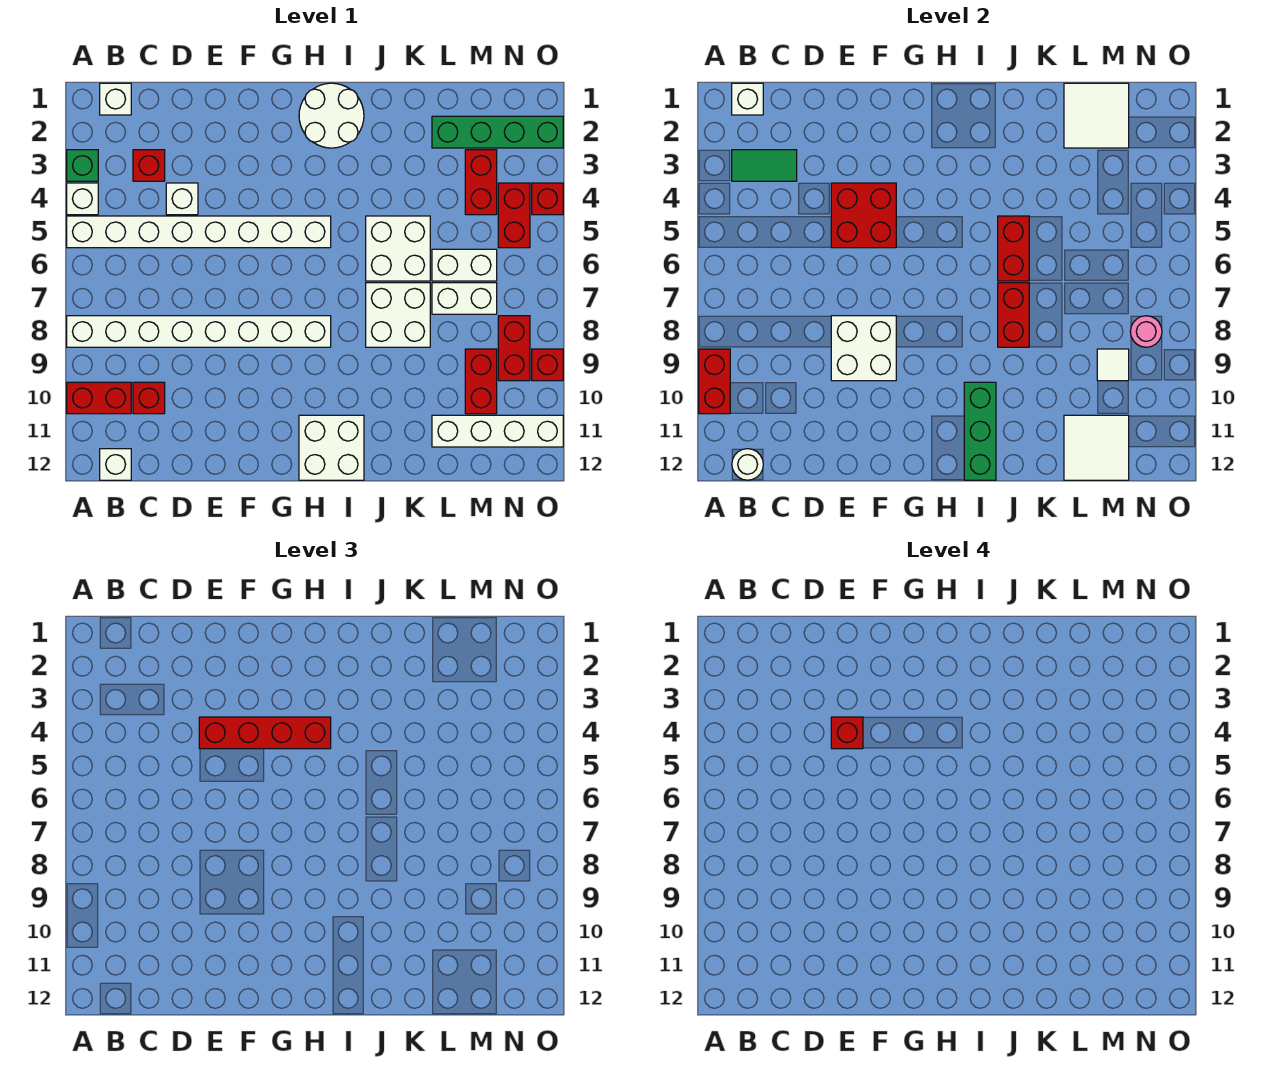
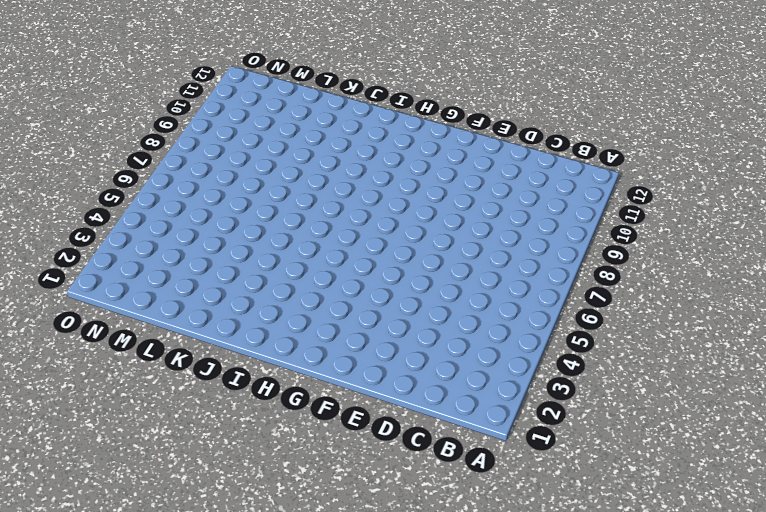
none -> green brick A3 level 1
none -> white brick A4 level 1
none -> white brick A5:H5 level 1
none -> white brick A8:H8 level 1

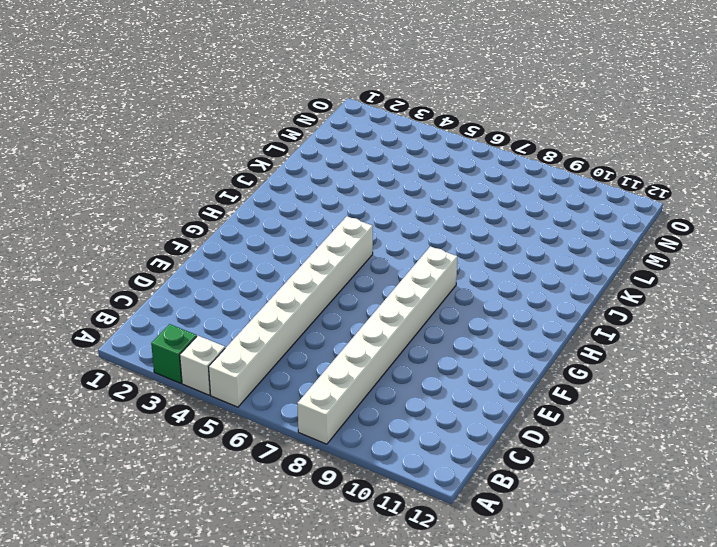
none -> red brick A10:B10 level 1
none -> white brick B1 level 1
none -> white brick B12 level 1
none -> red brick C3 level 1

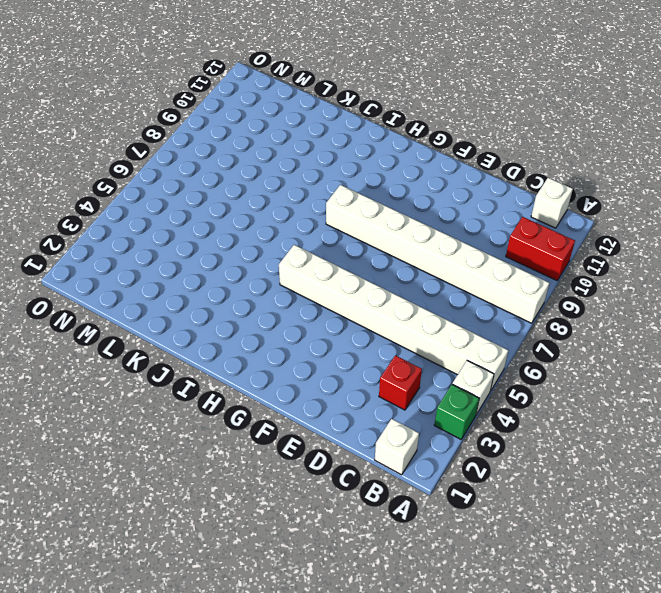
none -> red brick C10 level 1
none -> white brick D4 level 1
none -> white round brick H1:I2 level 1
none -> white brick H11:I12 level 1

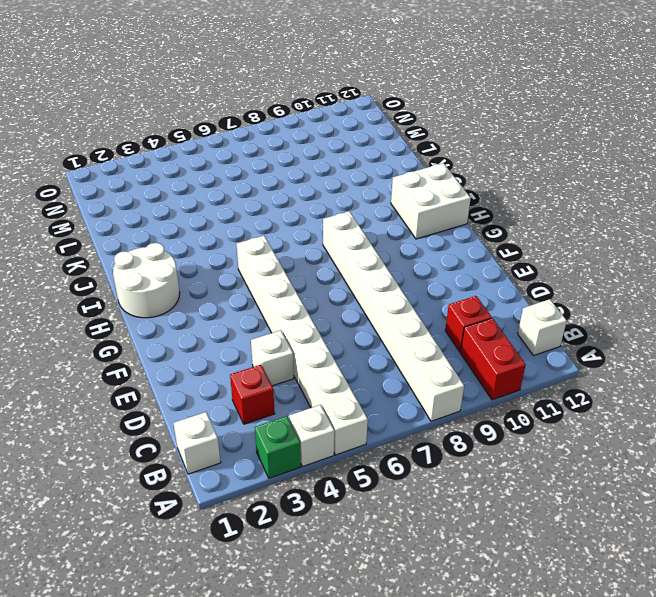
none -> white brick J5:K6 level 1
none -> white brick J7:K8 level 1
none -> green brick L2:O2 level 1
none -> white brick L6:M6 level 1

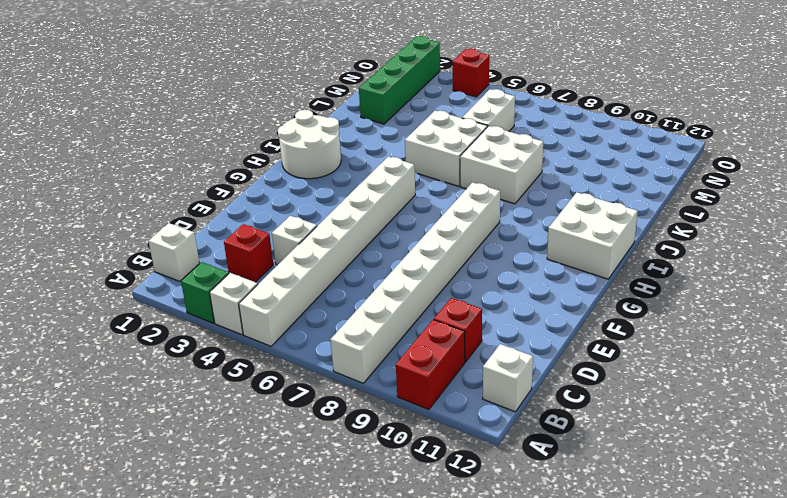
none -> white brick L7:M7 level 1
none -> white brick L11:O11 level 1
none -> red brick M3:M4 level 1
none -> red brick M9:M10 level 1

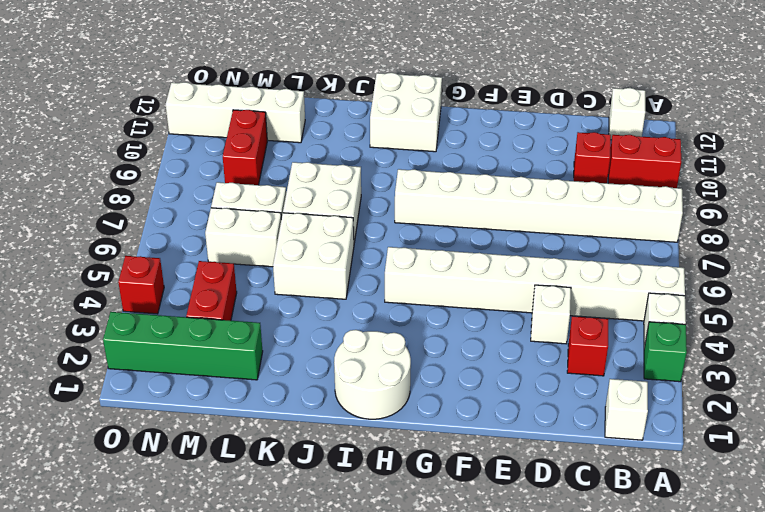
none -> red brick N4:N5 level 1
none -> red brick N8:N9 level 1
none -> red brick O9 level 1
none -> red brick A9:A10 level 2

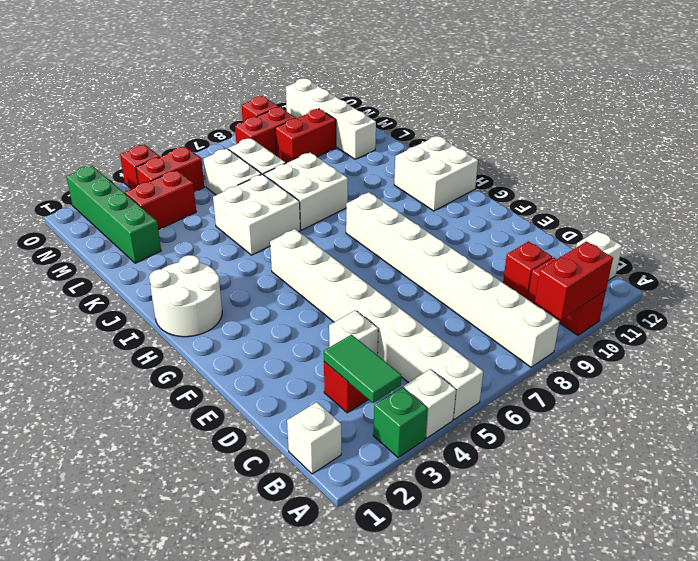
none -> white brick B1 level 2
none -> white round brick B12 level 2
none -> red brick E4:F5 level 2
none -> white brick E8:F9 level 2

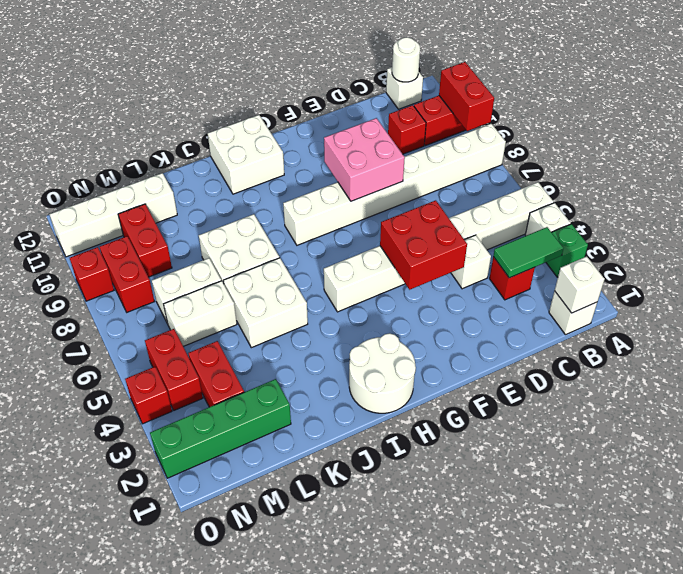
pink brick E8:F9 level 2 -> white brick E8:F9 level 2
none -> green brick I10:I12 level 2
none -> red brick J5:J6 level 2
none -> red brick J7:J8 level 2
none -> white tile L1:M2 level 2

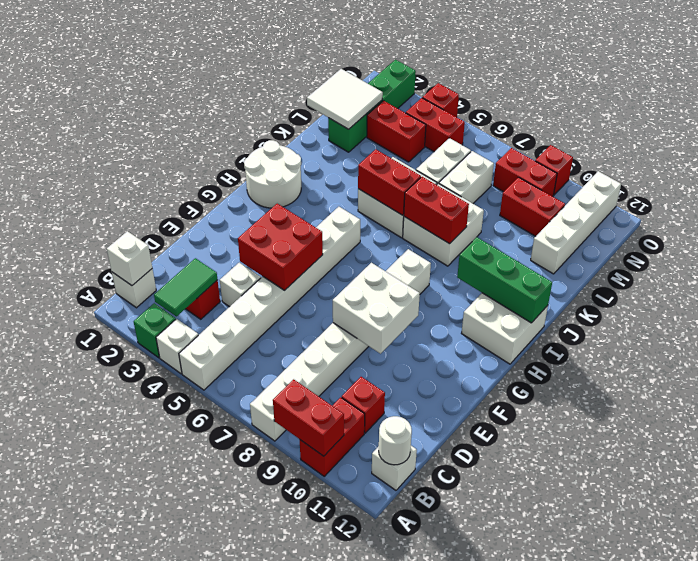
none -> white tile L11:M12 level 2
none -> white tile M9 level 2
none -> pink round brick N8 level 2
none -> red brick E4:H4 level 3

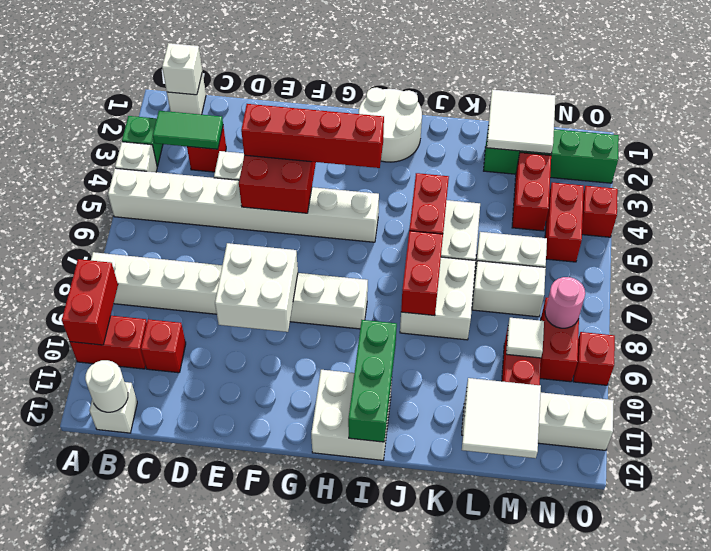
none -> red brick E4 level 4

